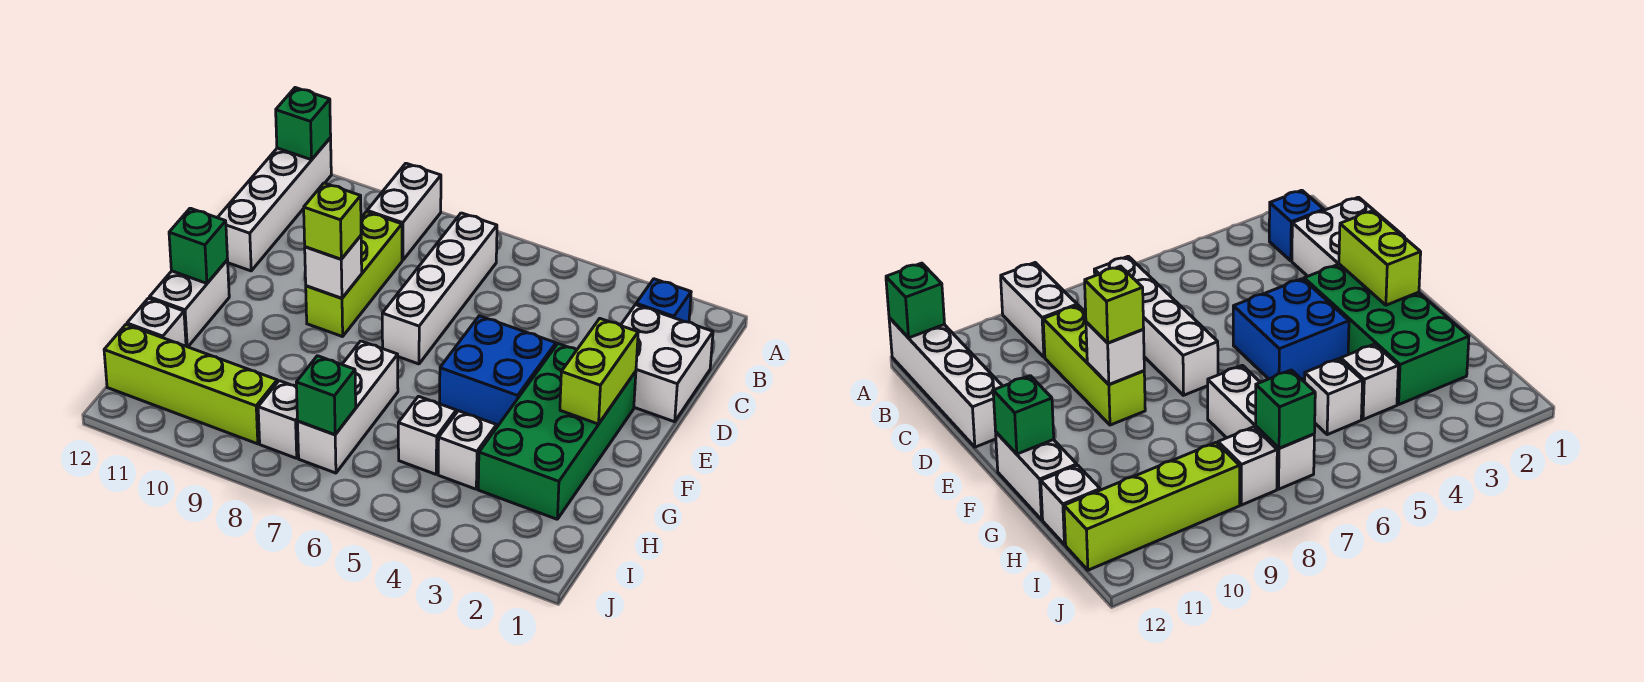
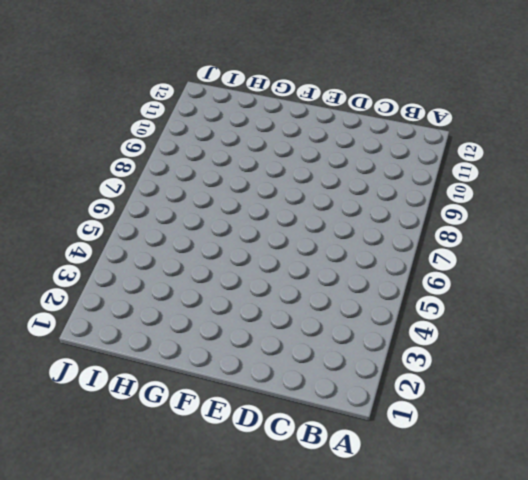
none -> white brick A9:B9 level 1
none -> white brick A12:D12 level 1
none -> blue brick B2 level 1

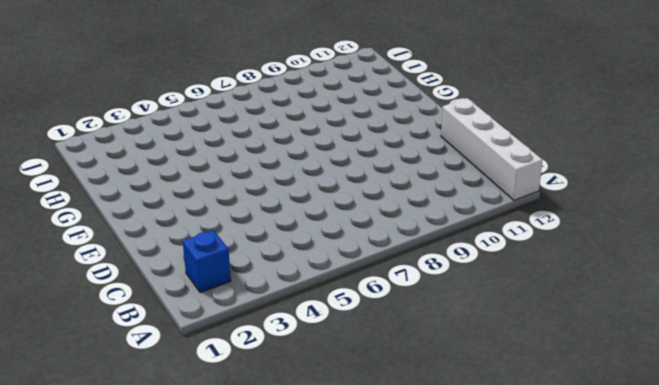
none -> white brick A9:B9 level 1
none -> white brick B7:E7 level 1
none -> white brick C1:D2 level 1

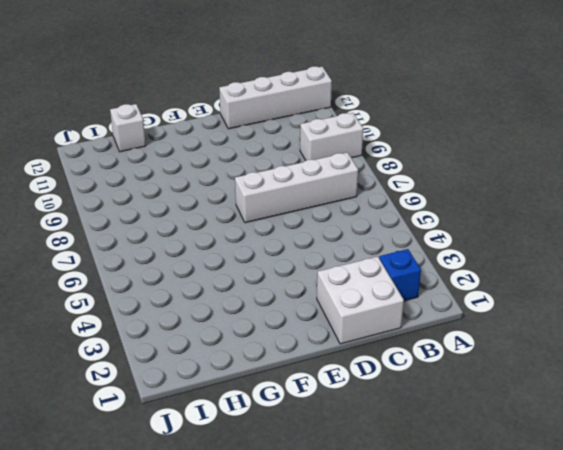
none -> lime brick C9:E9 level 1
none -> green brick E2:H3 level 1
none -> blue brick E4:F5 level 1

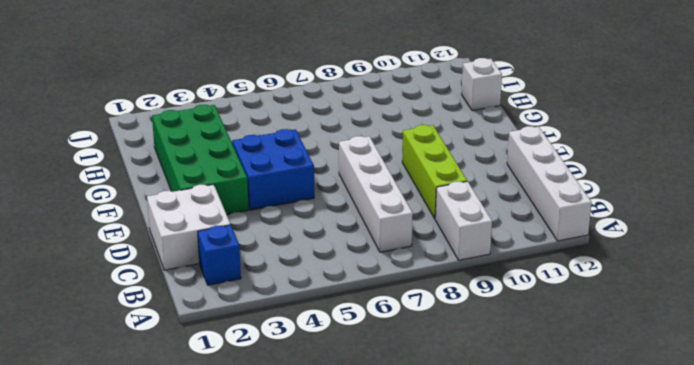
none -> white brick F12:G12 level 1
none -> white brick G7:I7 level 1
none -> white brick H4 level 1

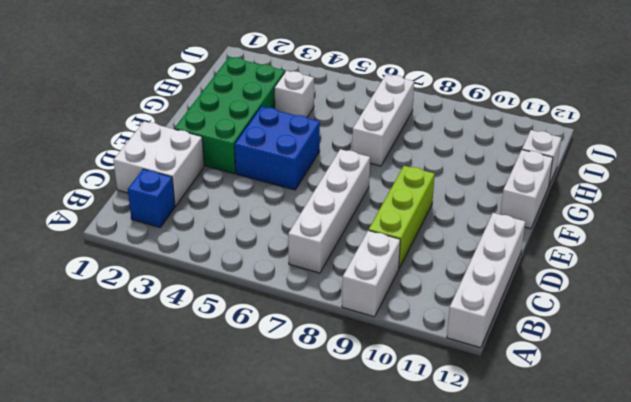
none -> white brick H5 level 1
none -> white brick I8 level 1
none -> lime brick I9:I12 level 1

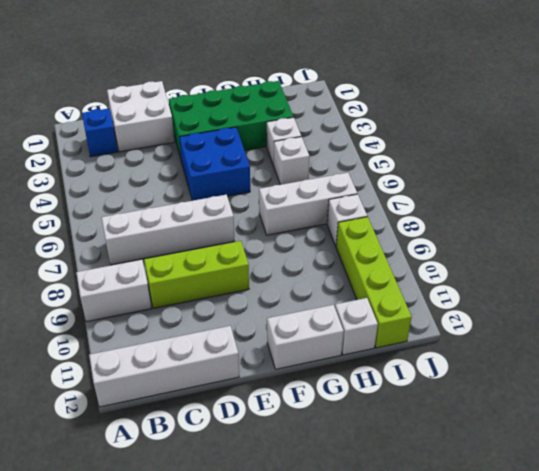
none -> green brick A12 level 2
none -> lime brick E2:F2 level 2
none -> white brick E9 level 2

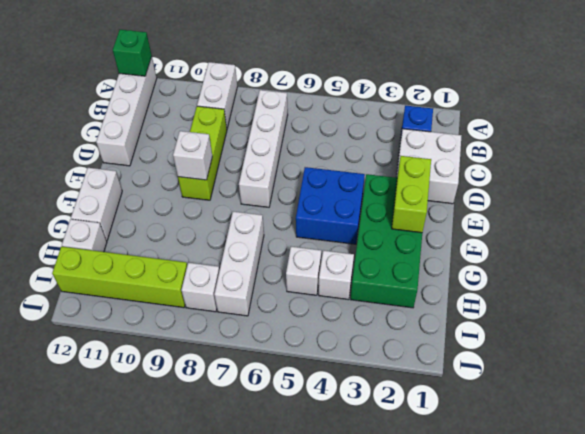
none -> green brick F12 level 2
none -> green brick I7 level 2
none -> lime brick E9 level 3

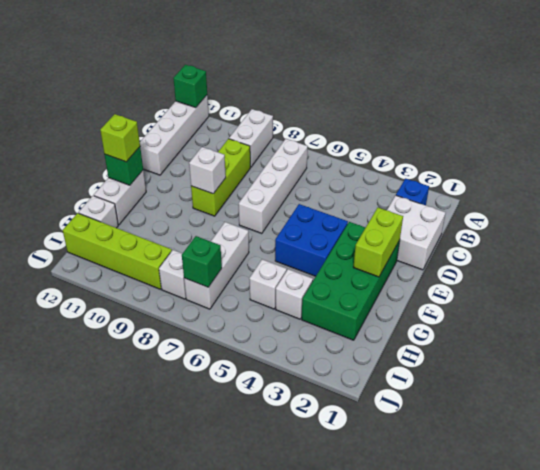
lime brick F12 level 3 -> lime brick E9 level 3

